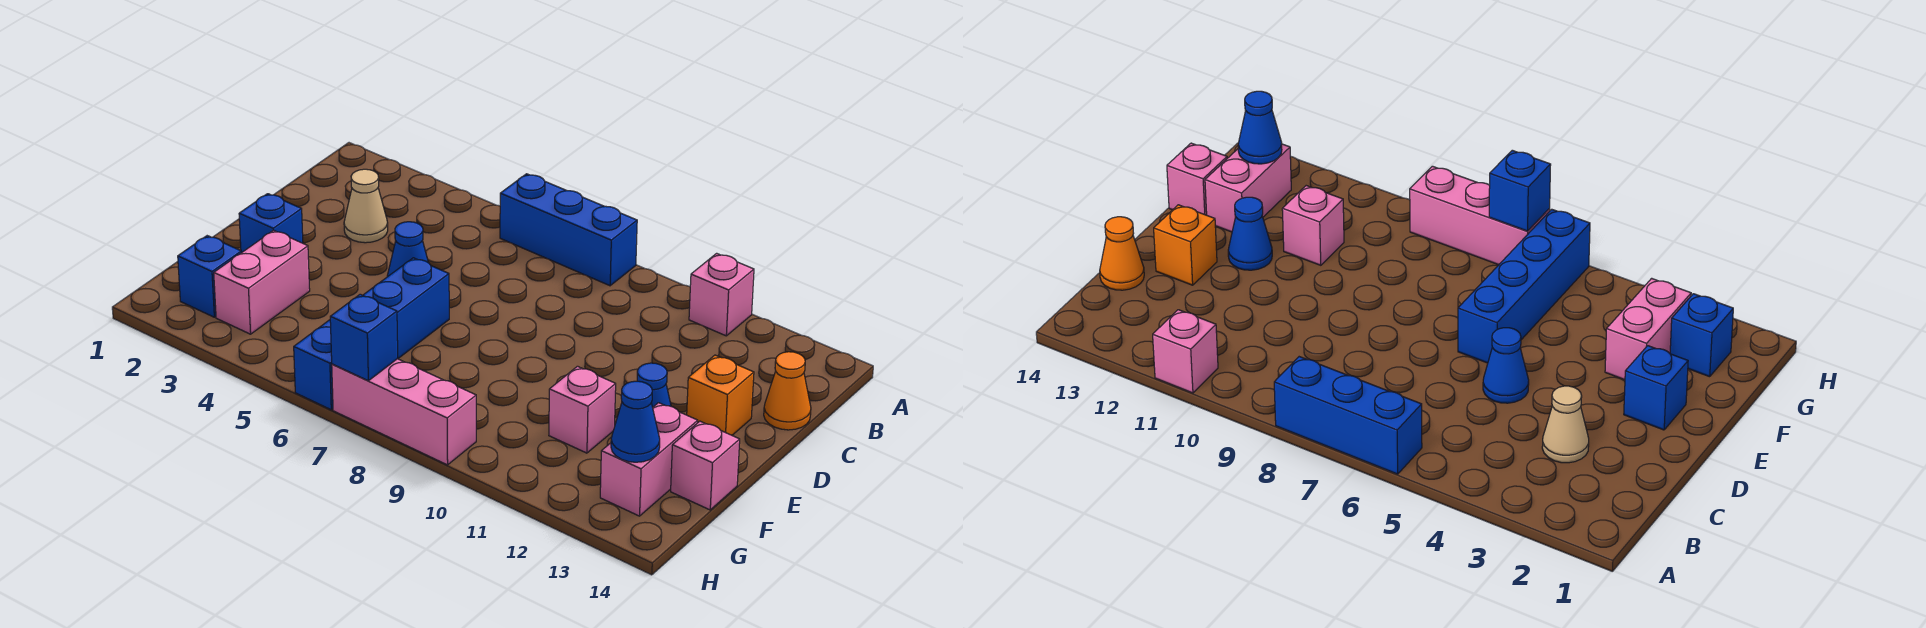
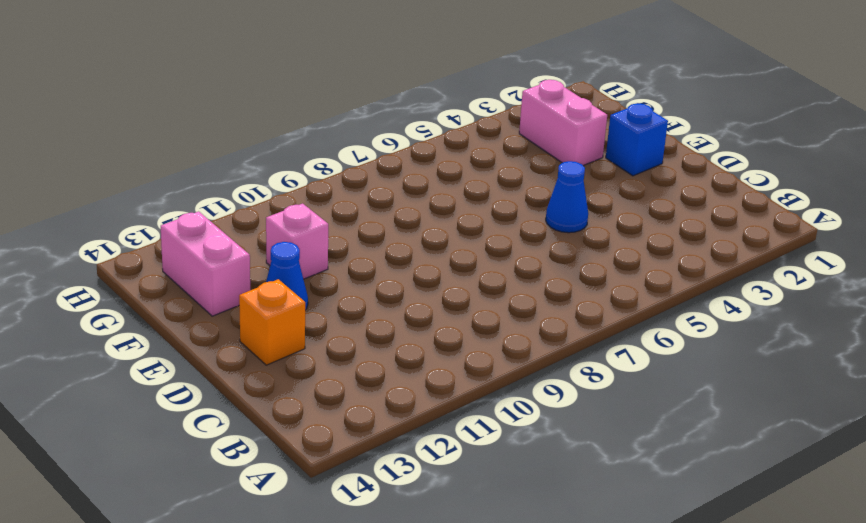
none -> blue brick A6:A8 level 1
none -> pink brick A11 level 1
none -> tan cone C3 level 1

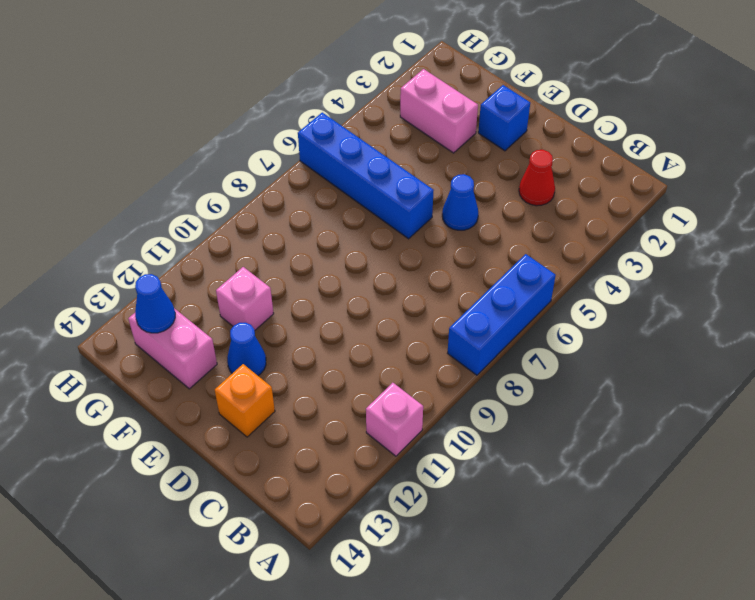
red cone C3 level 1 -> tan cone C3 level 1
none -> orange cone C14 level 1
none -> pink brick F14 level 1
none -> blue brick G2 level 1

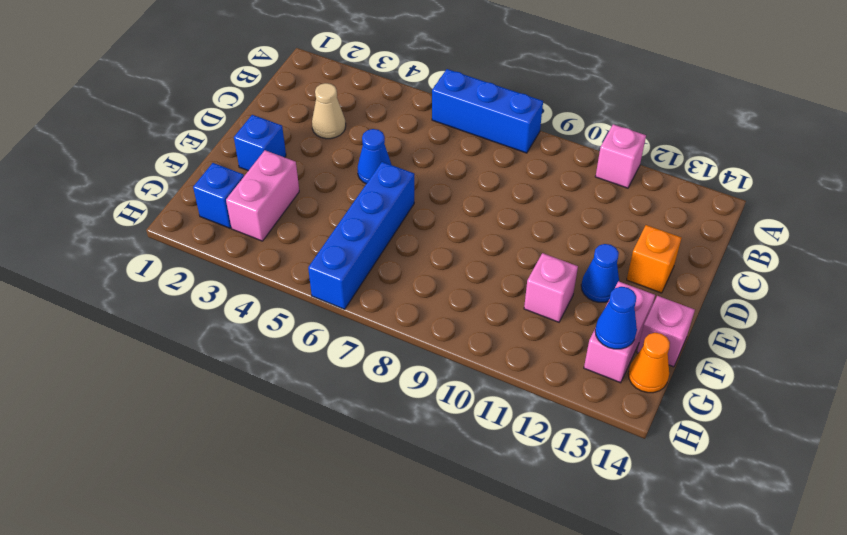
orange cone G14 level 1 -> orange cone C14 level 1
none -> pink brick H7:H9 level 1
none -> blue brick H7 level 2

